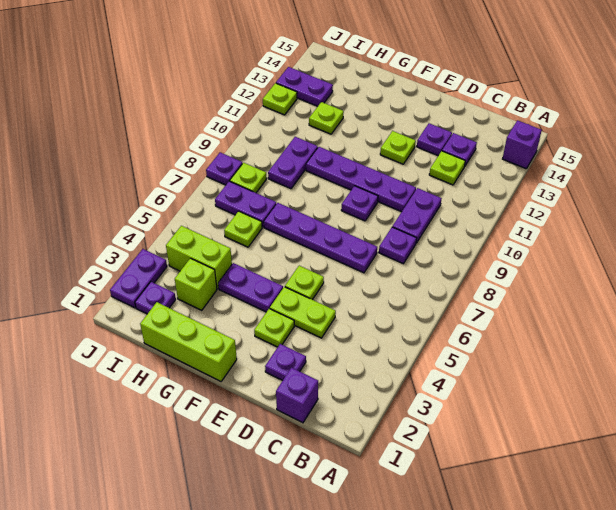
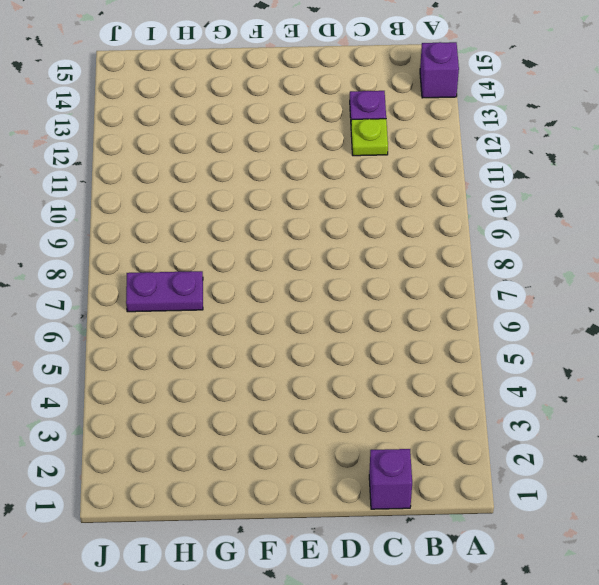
none -> purple plate C8 level 1
none -> purple plate C9:C10 level 1
none -> purple plate D2 level 1

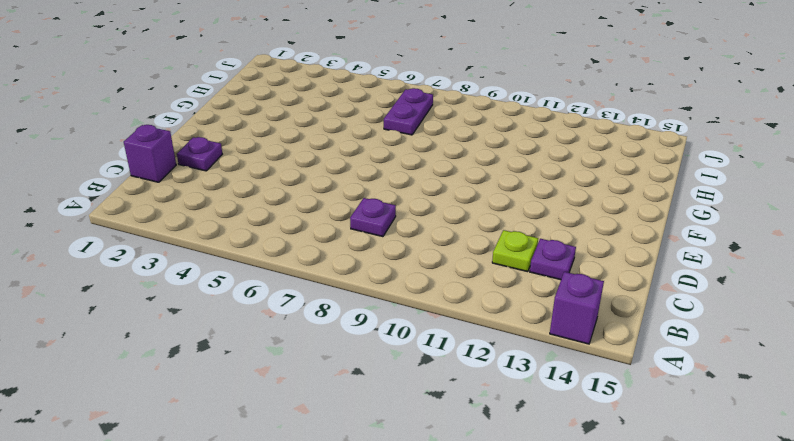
none -> purple plate C9:C10 level 1
none -> lime plate D4:E4 level 1
none -> purple plate D7:G7 level 1

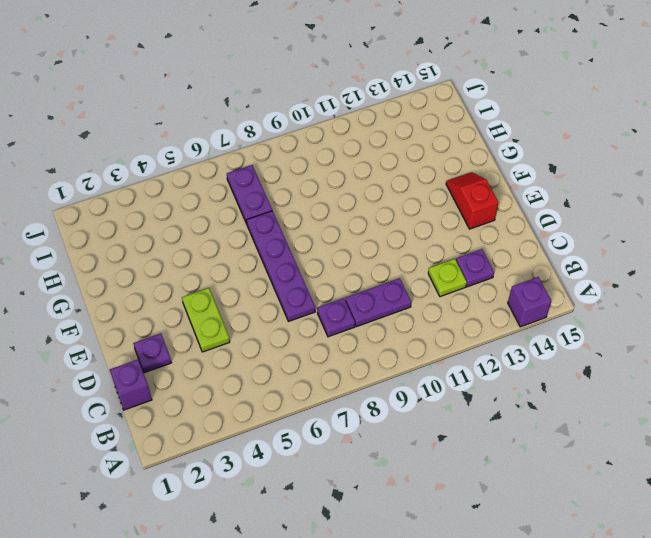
red slope E14:F14 level 1 top E -> none
none -> purple plate D10:G10 level 1
none -> purple plate D13 level 1
none -> lime plate E3 level 1

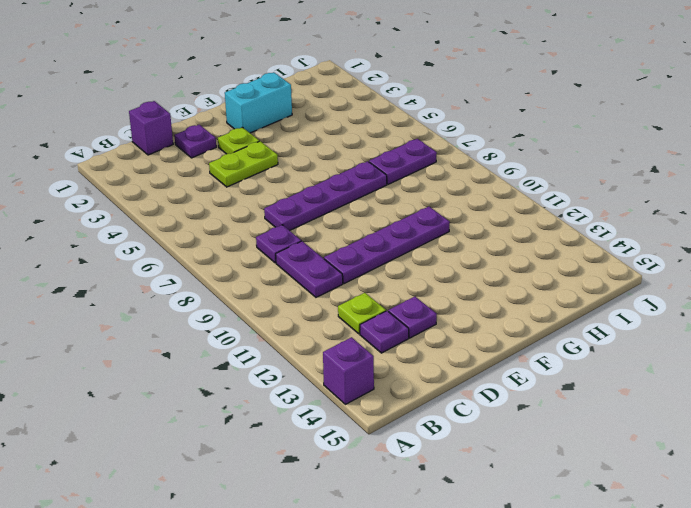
cyan brick F2:G2 level 1 -> none
none -> lime plate E5 level 1
none -> purple plate E9 level 1
none -> lime plate E12 level 1

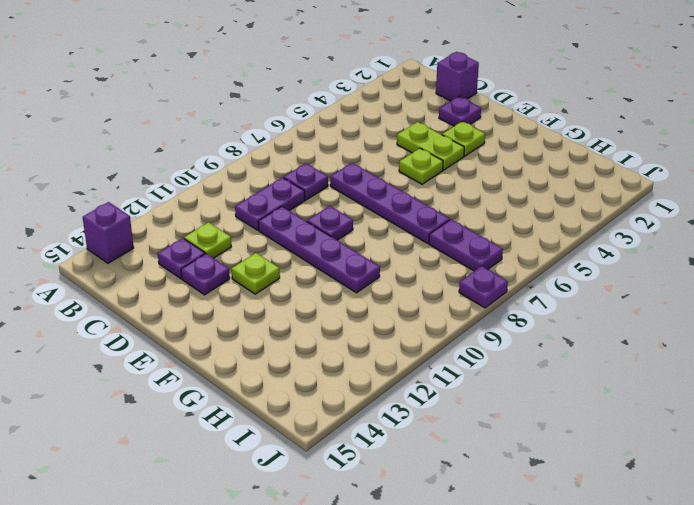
none -> lime brick F1:H1 level 1
none -> purple plate F4:G4 level 1
none -> lime brick H3 level 1

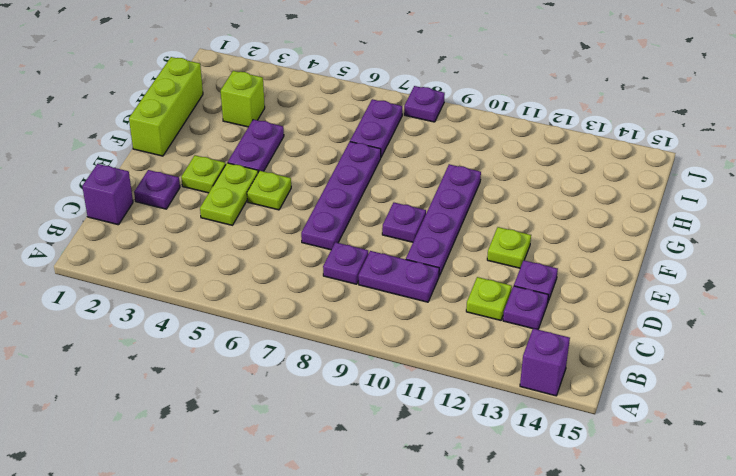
none -> lime brick H4:I4 level 1
none -> lime plate H6 level 1
none -> purple plate H9:H10 level 1

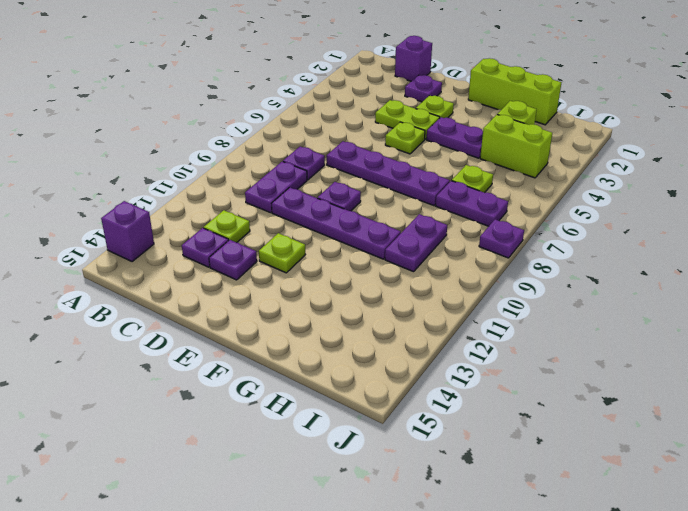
none -> lime plate H12 level 1
none -> purple plate I2 level 1
none -> lime plate I8 level 1

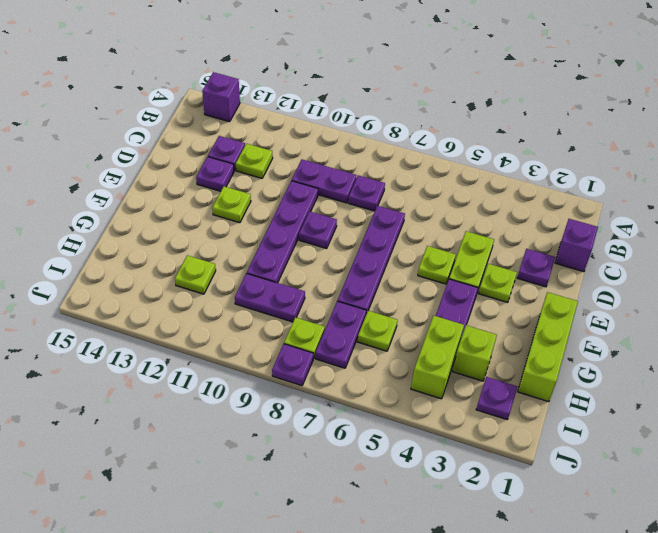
none -> purple plate I13:J13 level 1
none -> purple plate J2:J3 level 1
none -> lime plate J12 level 1

